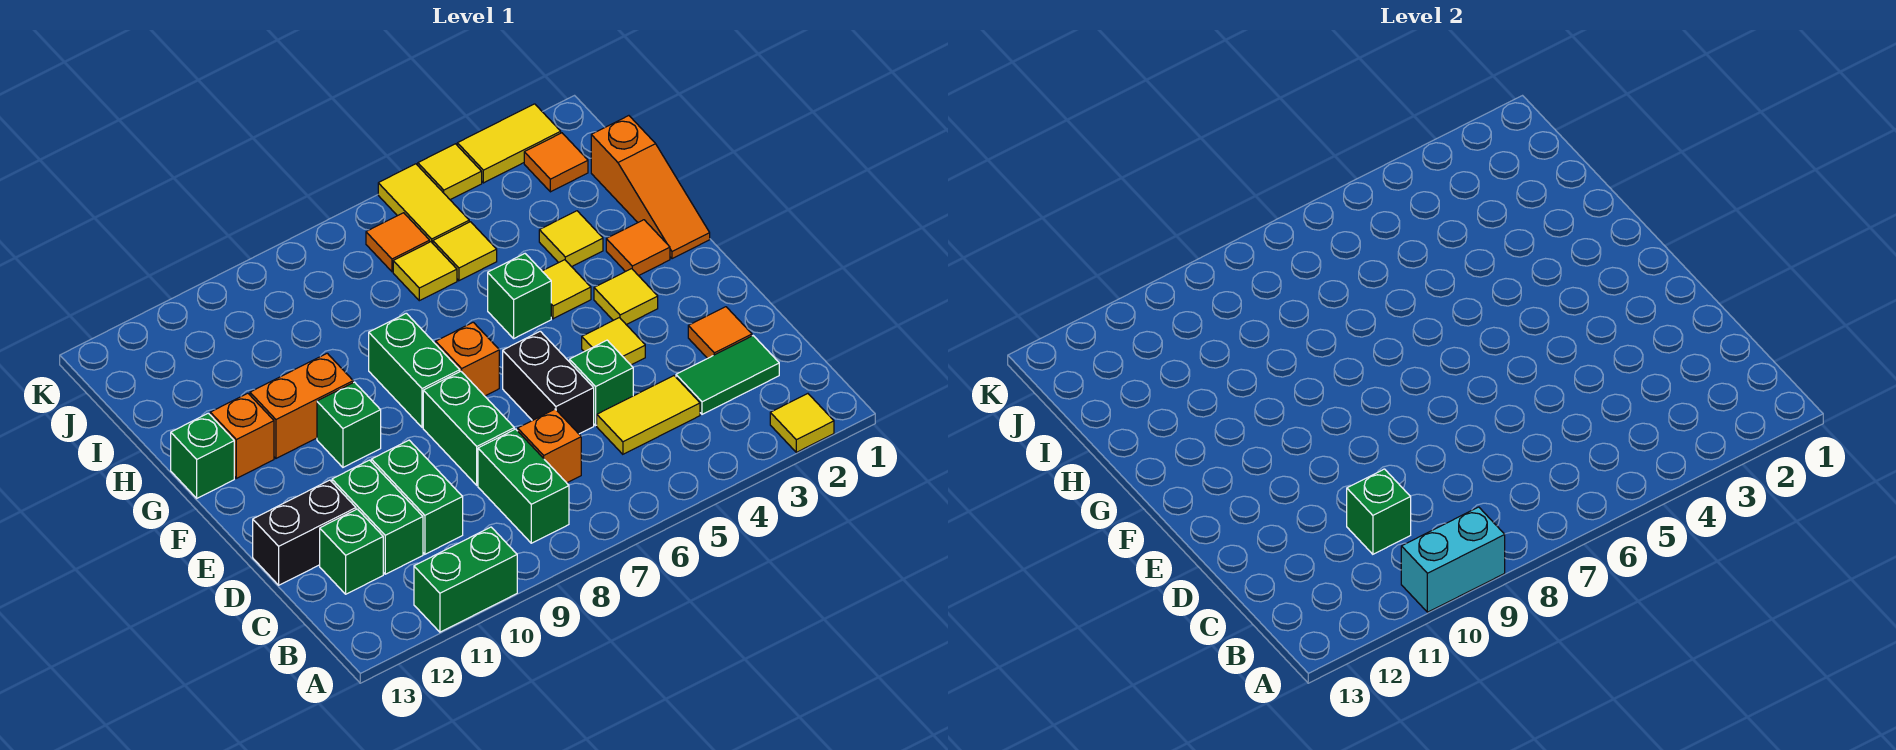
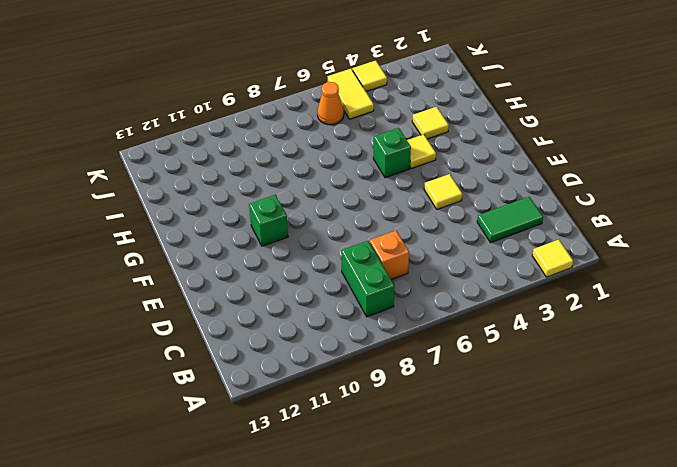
orange cone J6 level 1 -> orange tile J6 level 1
none -> green brick A10:A11 level 1
none -> yellow tile C4:C5 level 1
none -> green brick C10:D10 level 1
none -> green brick C11:D11 level 1

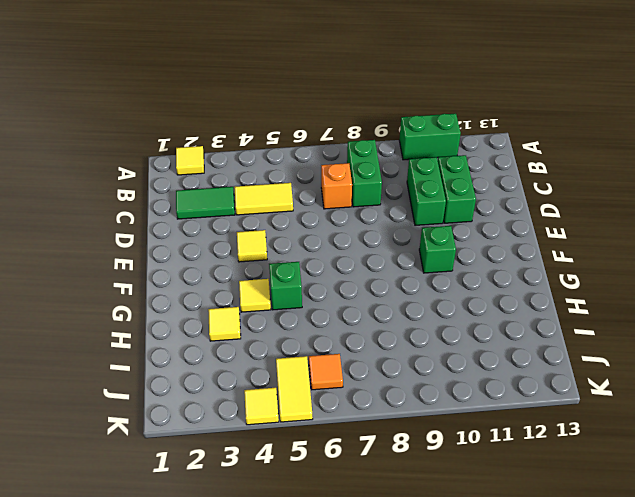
none -> green brick C12 level 1
none -> orange tile D2 level 1
none -> green brick D5 level 1
none -> black brick D6:E6 level 1

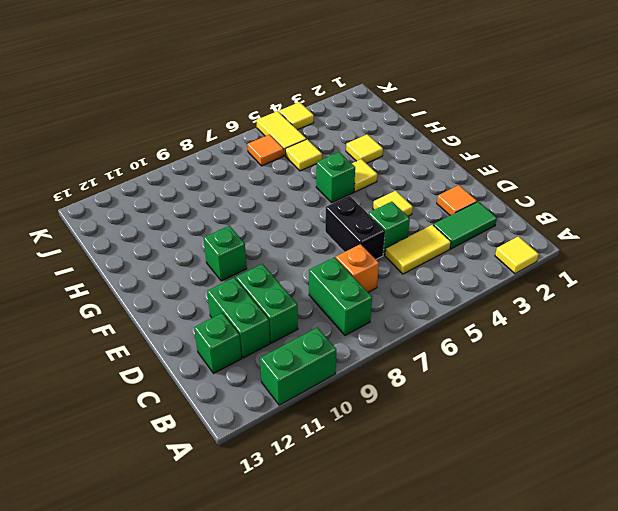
none -> green brick D8:E8 level 1
none -> black brick D12:D13 level 1
none -> yellow tile F3 level 1
none -> orange brick F7 level 1

